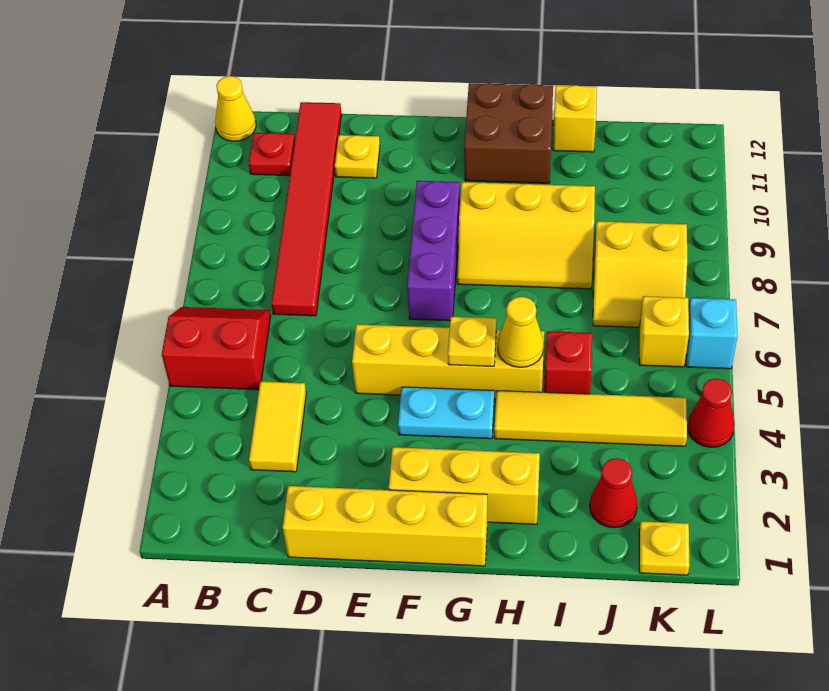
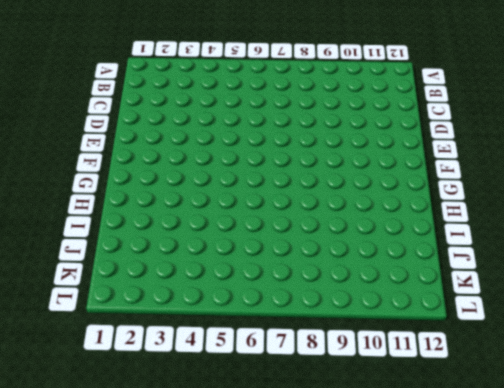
none -> red slope A5:B6 level 1 top 5
none -> yellow cone A12 level 1
none -> red plate B11 level 1

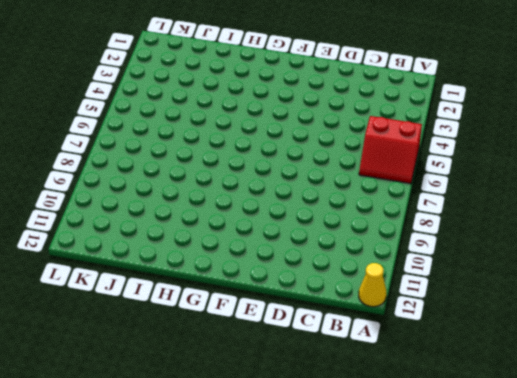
none -> red plate B11 level 1
none -> yellow tile C3:C4 level 1
none -> red tile C7:C12 level 1

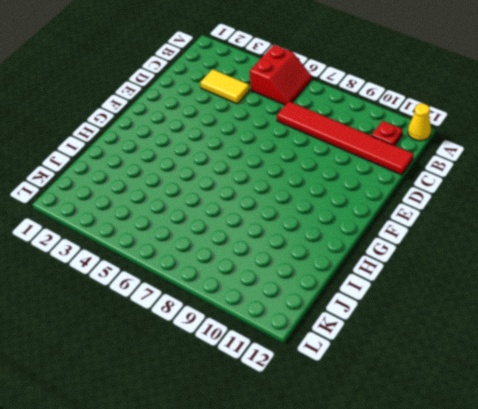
none -> yellow brick D1:G1 level 1
none -> yellow plate D11 level 1
none -> yellow brick E5:H5 level 1

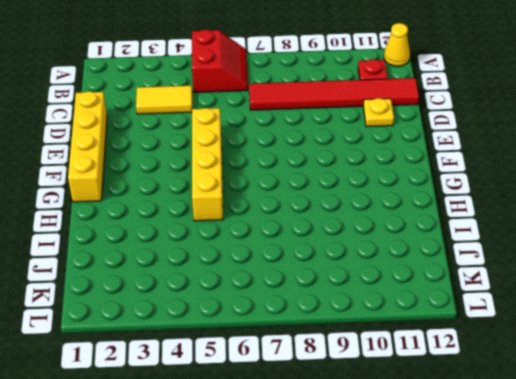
none -> yellow brick F2:H2 level 1
none -> cyan plate F4:G4 level 1
none -> purple brick F7:F9 level 1

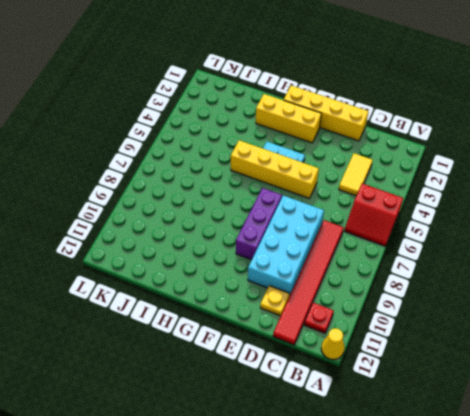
cyan brick D7:E10 level 1 -> none
none -> yellow slope G8:I9 level 1 top 9
none -> brown brick G11:H12 level 1
none -> yellow tile H4:K4 level 1

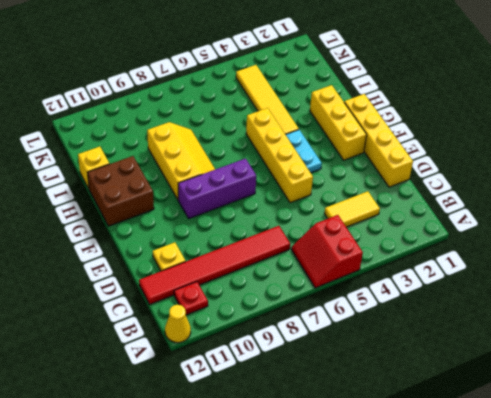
none -> red brick I5 level 1
none -> red cone J2 level 1
none -> yellow slope J7:K8 level 1 top 8

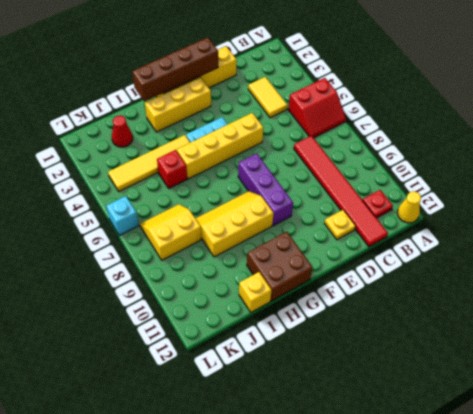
brown brick E1:H1 level 2 -> none
none -> yellow plate K1 level 1
none -> yellow brick K6 level 1
none -> red cone L4 level 1

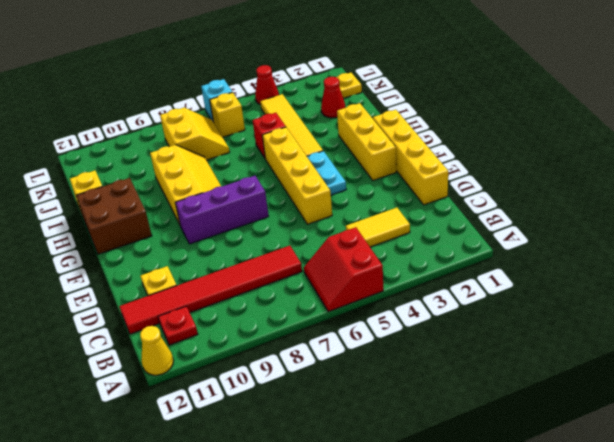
none -> yellow plate G5 level 2
none -> yellow cone H5 level 2

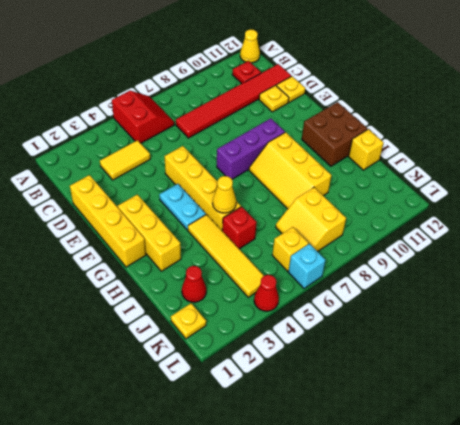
yellow plate D12 level 1 -> yellow plate G5 level 2

